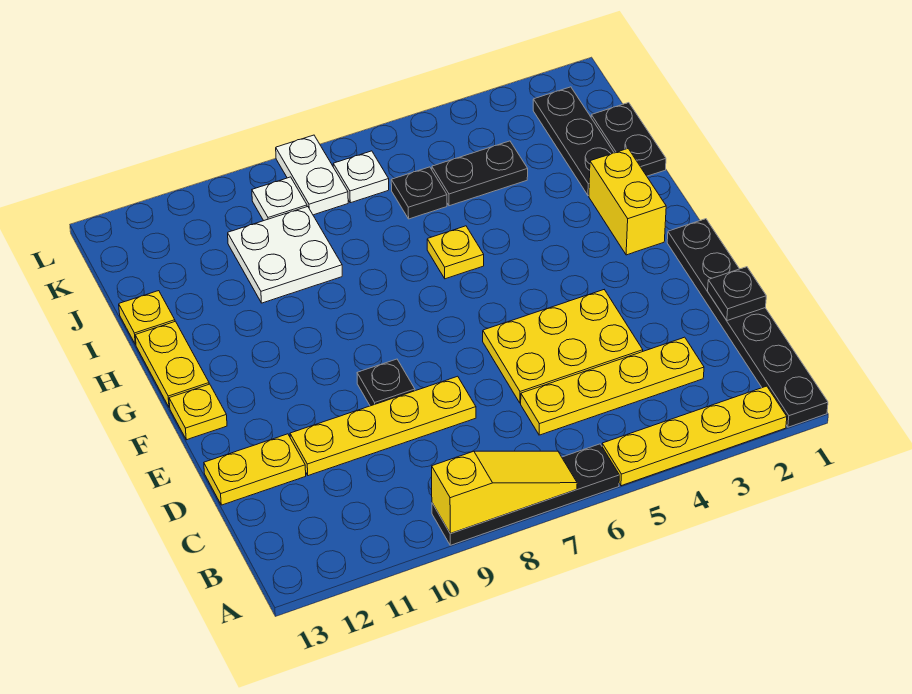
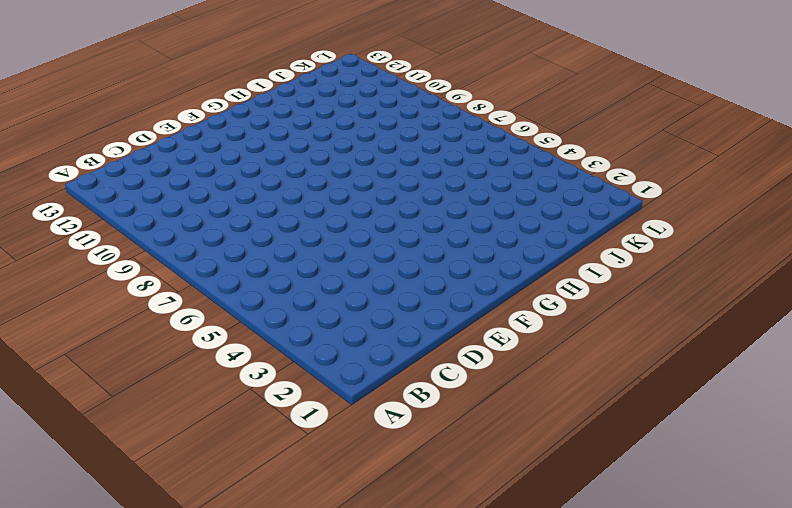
none -> black plate A1:F1 level 1
none -> yellow plate A2:A5 level 1
none -> black plate A6:A9 level 1

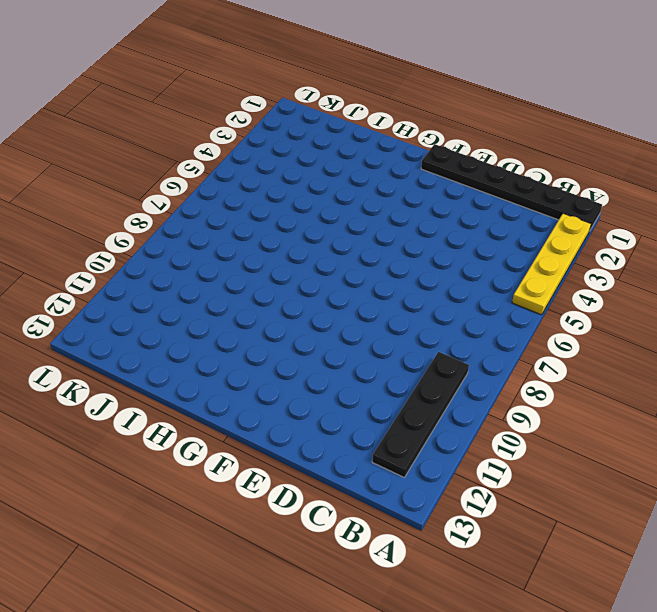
black plate B9:B12 level 1 -> black plate A6:A9 level 1
none -> yellow plate C3:C6 level 1
none -> yellow plate D4:E6 level 1
none -> yellow plate D8:D11 level 1

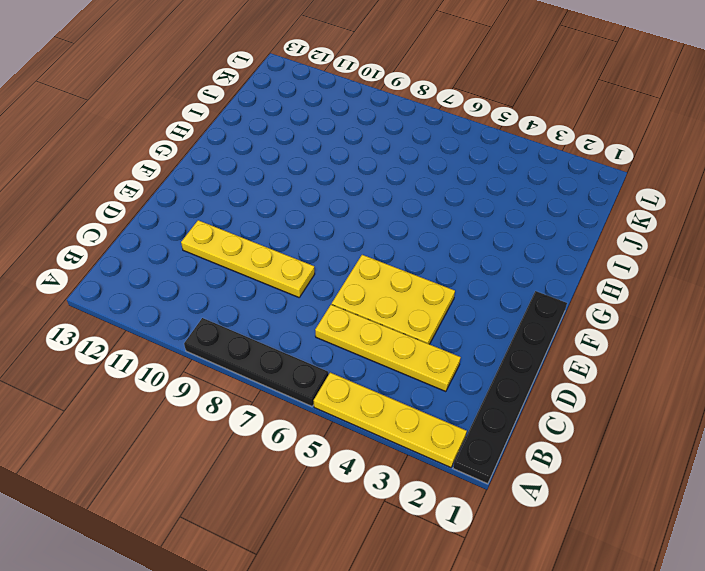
none -> yellow plate D12:D13 level 1
none -> black plate E9 level 1
none -> yellow plate F13 level 1

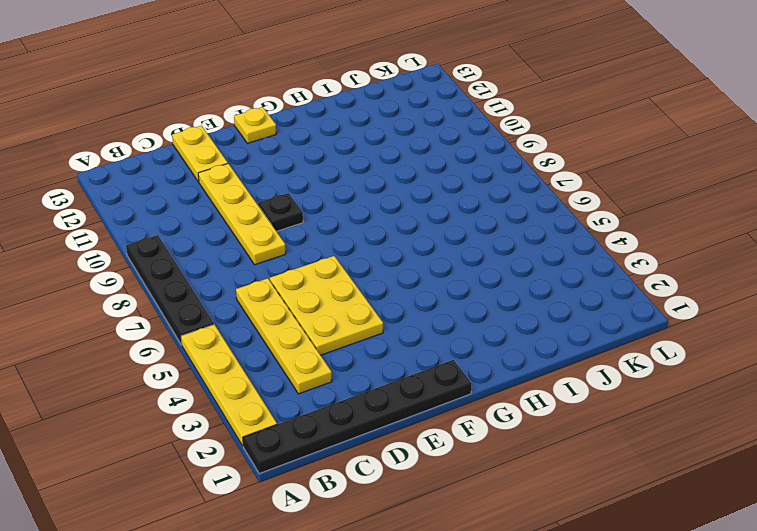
none -> yellow brick G2:H2 level 1
none -> yellow plate G13:H13 level 1
none -> yellow plate H6 level 1

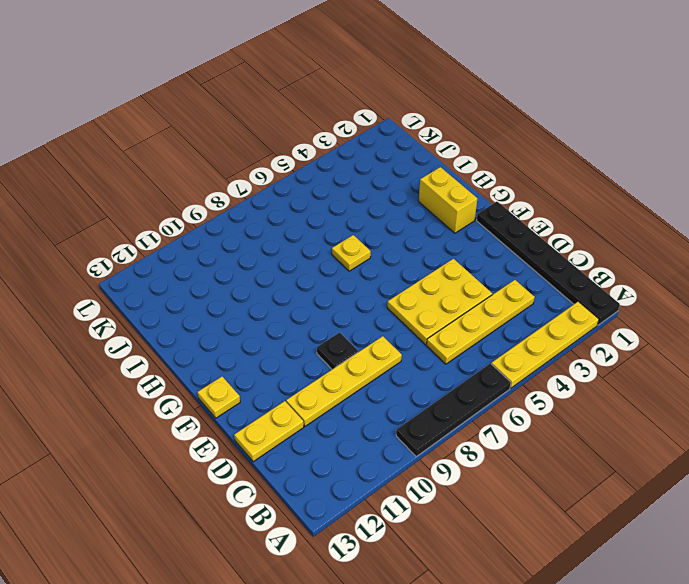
none -> yellow plate G13:H13 level 1
none -> black plate I1:J1 level 1
none -> black plate I2:K2 level 1

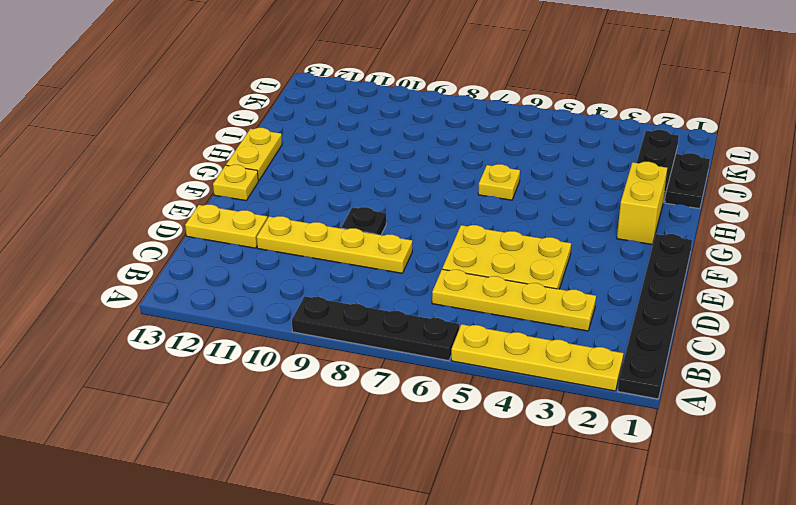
none -> white plate I9:J10 level 1
none -> yellow plate I13 level 1
none -> black plate J4:J5 level 1

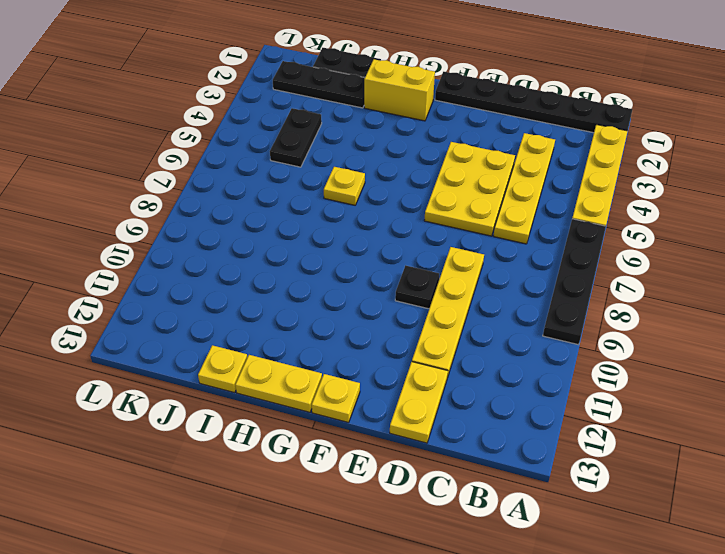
none -> white plate I9:J10 level 1
none -> black plate J6 level 1
none -> white plate K7 level 1

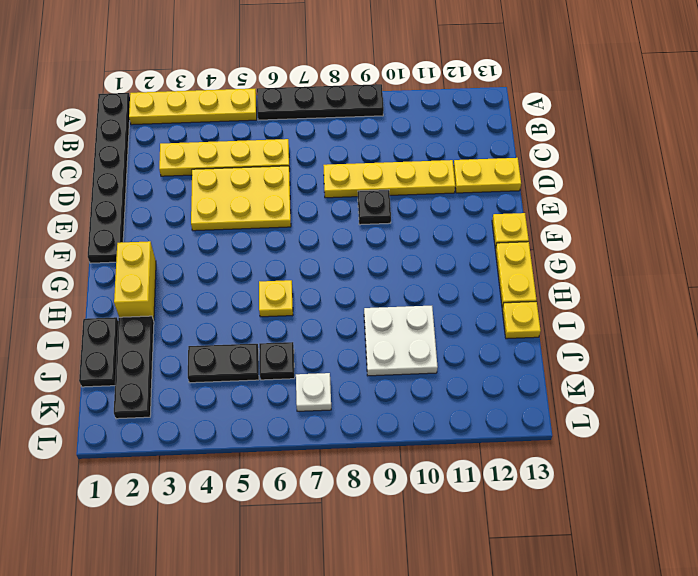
none -> white plate K8:L8 level 1
none -> white plate K9 level 1
none -> yellow slope A7:A9 level 2 top 9

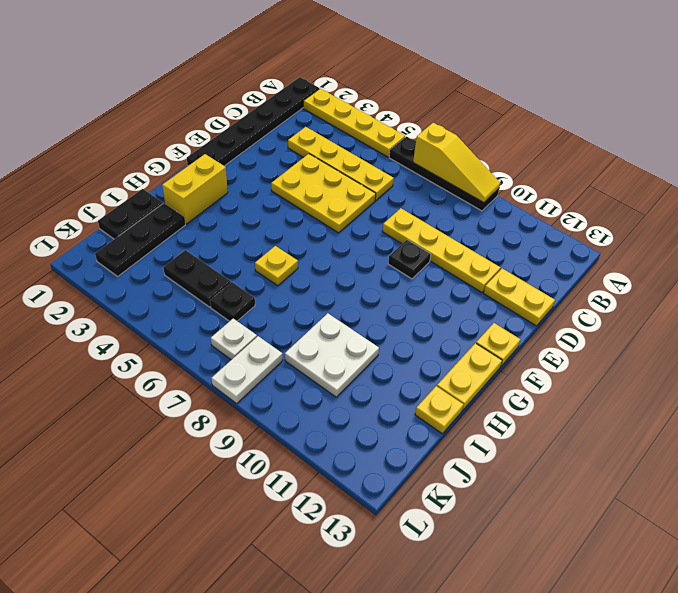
yellow slope A7:A9 level 2 top 7 -> yellow slope A7:A9 level 2 top 9
none -> white plate K9 level 1
none -> black plate D1 level 2

